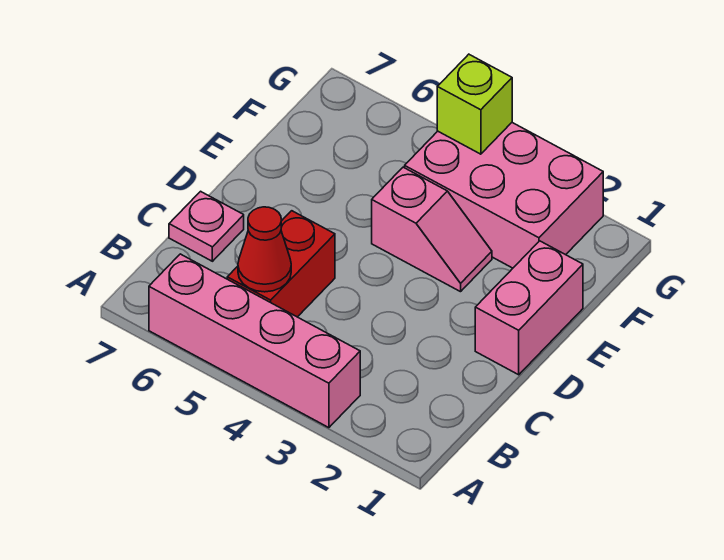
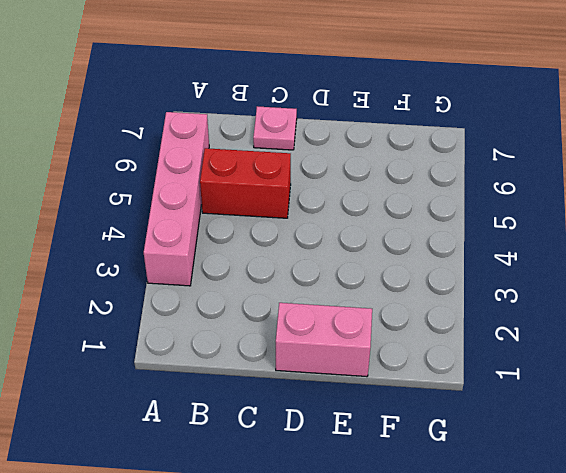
none -> pink slope E3:E4 level 1 top 4
none -> pink brick F2:G4 level 1

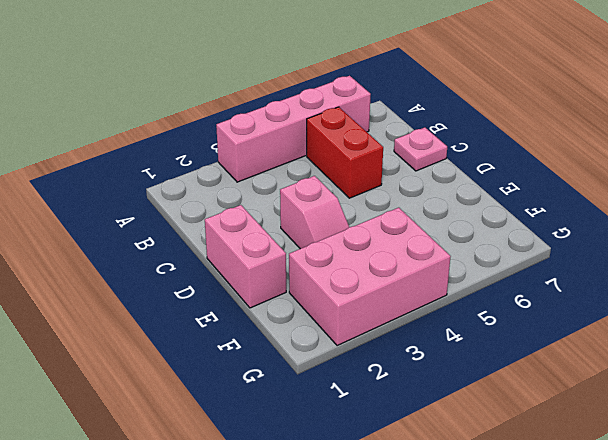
pink slope D3:E3 level 1 top D -> pink slope E3:E4 level 1 top 4
none -> red cone B5 level 2
none -> lime brick G4 level 2

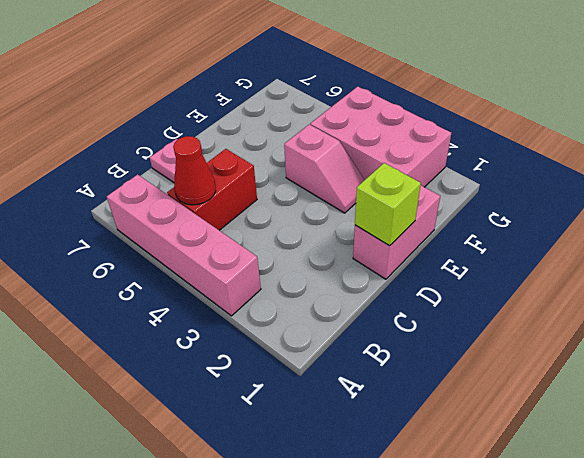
lime brick D1 level 2 -> lime brick G4 level 2

